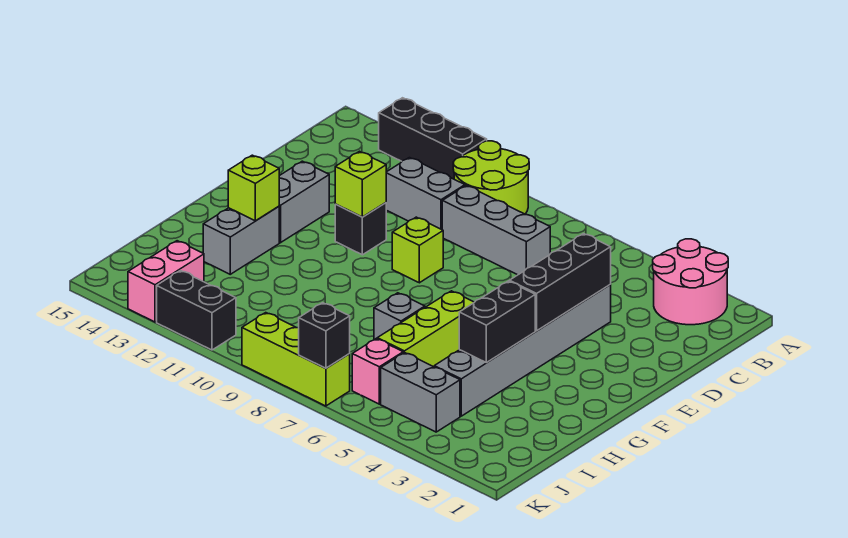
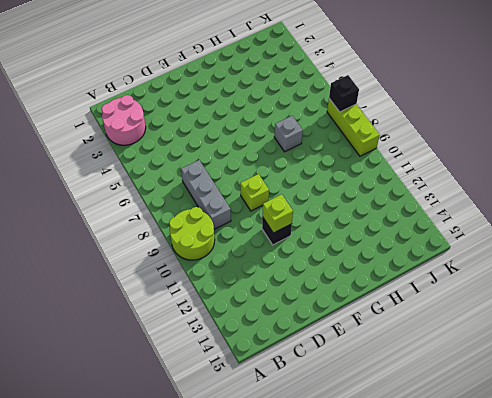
none -> black brick A11:A13 level 1
none -> grey brick C10:C11 level 1
none -> grey brick D4:I4 level 1

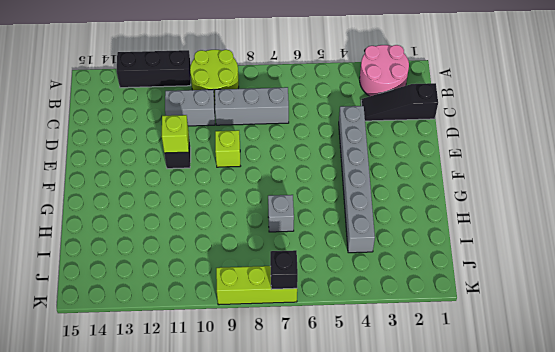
black slope C1:C3 level 1 top 1 -> none
none -> grey brick E13:F13 level 1
none -> lime brick G6:I6 level 1
none -> grey brick G13:H13 level 1

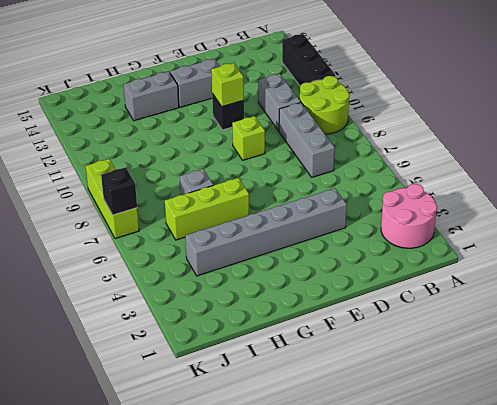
none -> grey brick J4:J5 level 1
none -> pink brick J6 level 1
none -> pink brick J13:K13 level 1

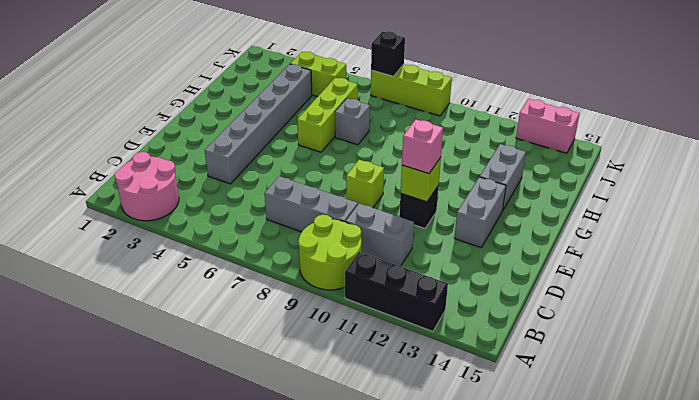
pink brick E11 level 3 -> pink brick J6 level 1
lime brick J4:J5 level 1 -> grey brick J4:J5 level 1
pink brick K13:K14 level 1 -> pink brick J13:K13 level 1
none -> black brick K11:K12 level 1
none -> black brick D4:F4 level 2
none -> black brick G4:H4 level 2

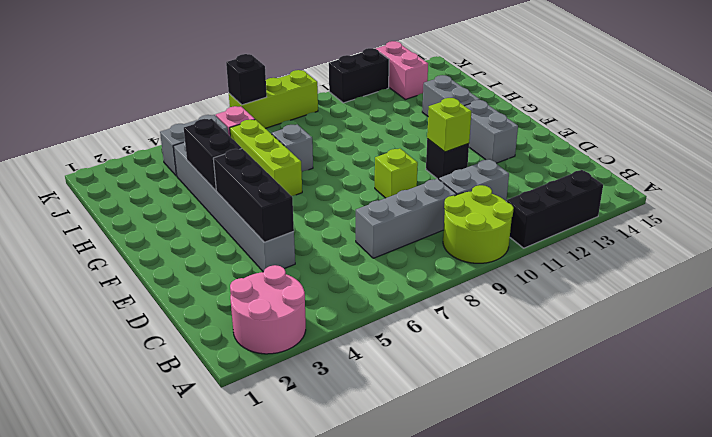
none -> lime brick G13 level 2

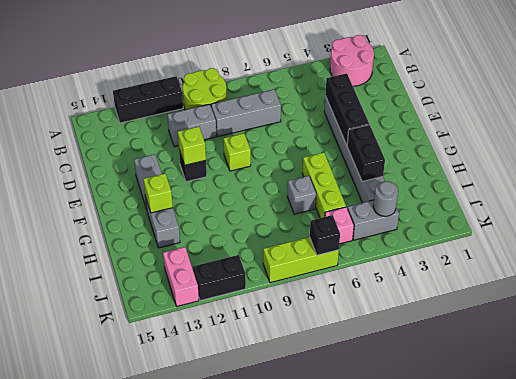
grey round brick J4 level 2 -> none

